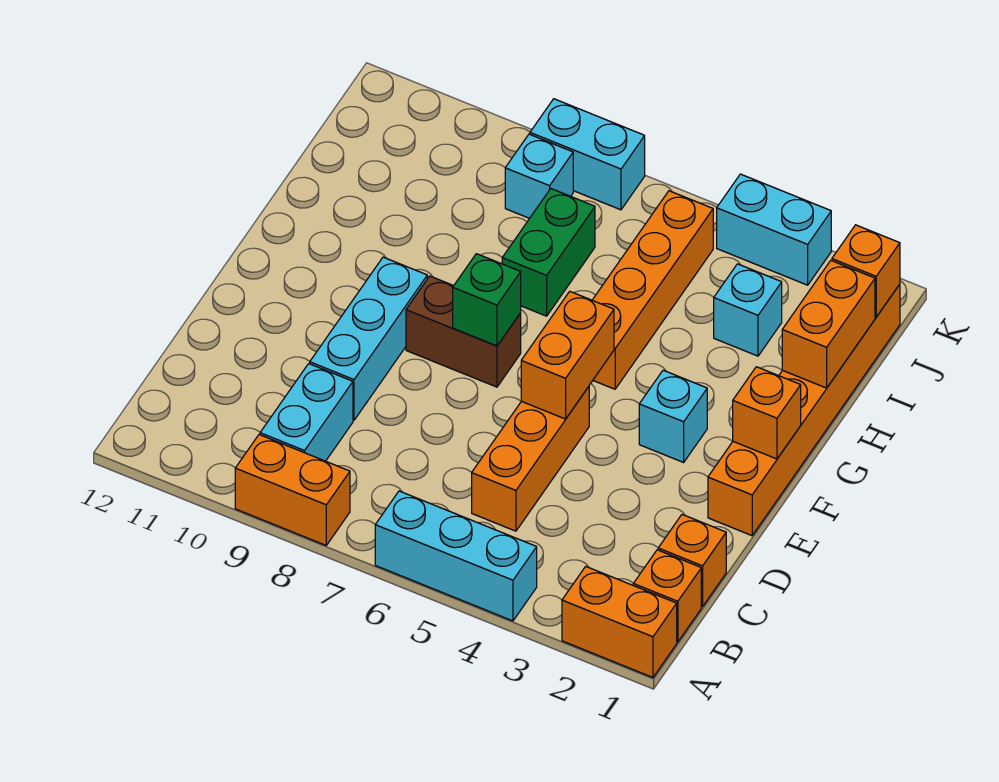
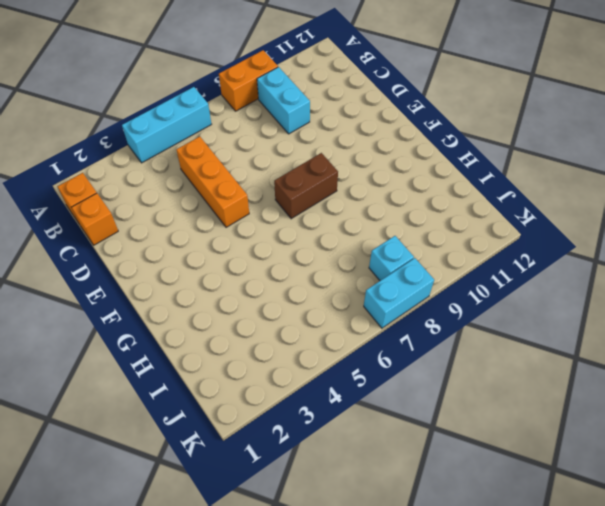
none -> orange brick A1:A2 level 1
none -> cyan brick D9:F9 level 1
none -> orange brick E1:J1 level 1

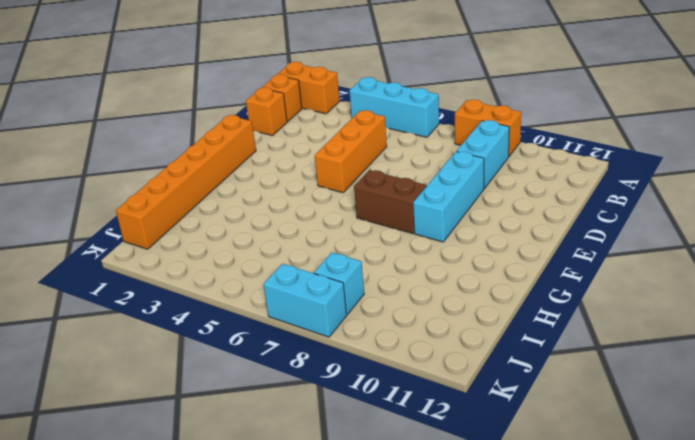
none -> cyan brick F3 level 1
none -> orange brick G5:J5 level 1
none -> green brick H7:I7 level 1

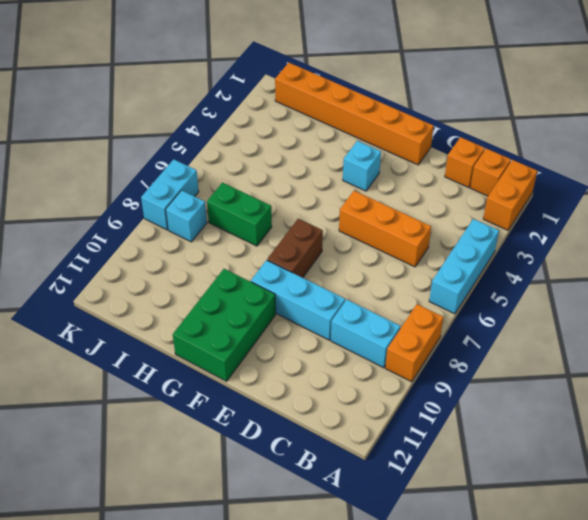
green brick F10:G12 level 1 -> none
none -> orange brick G5:J5 level 1
none -> cyan brick I3 level 1
none -> cyan brick K3:K4 level 1

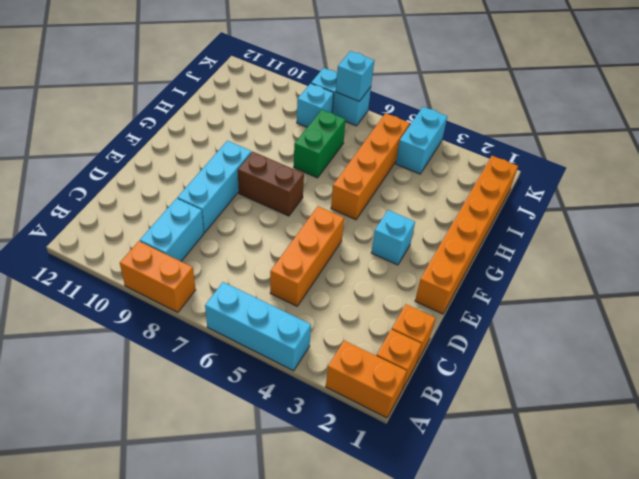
cyan brick J4:K4 level 1 -> cyan brick K3:K4 level 1
cyan brick K7 level 2 -> cyan brick I3 level 1
none -> orange brick E5:F5 level 2
none -> orange brick F1 level 2
none -> green brick F7 level 2

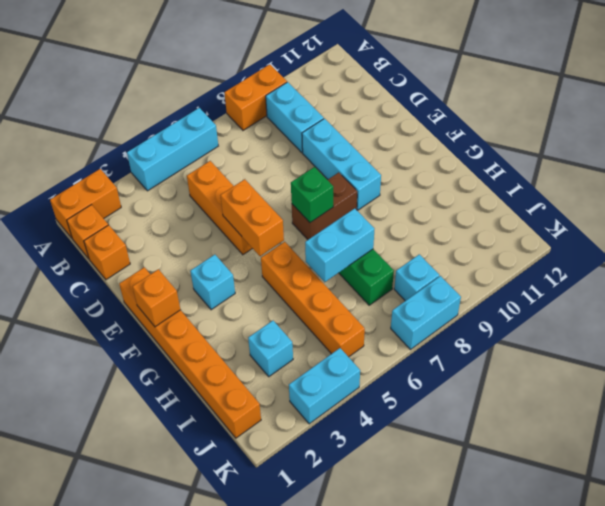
cyan brick H6:H7 level 2 -> none
none -> orange brick H1:I1 level 2
none -> orange brick J1 level 2

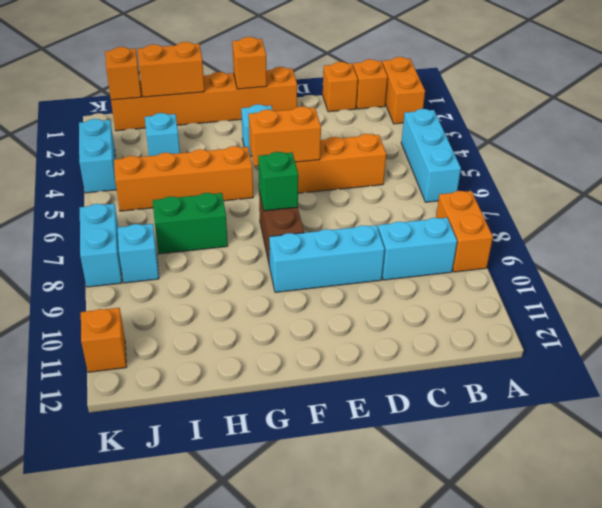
orange brick K11 level 1 -> none

